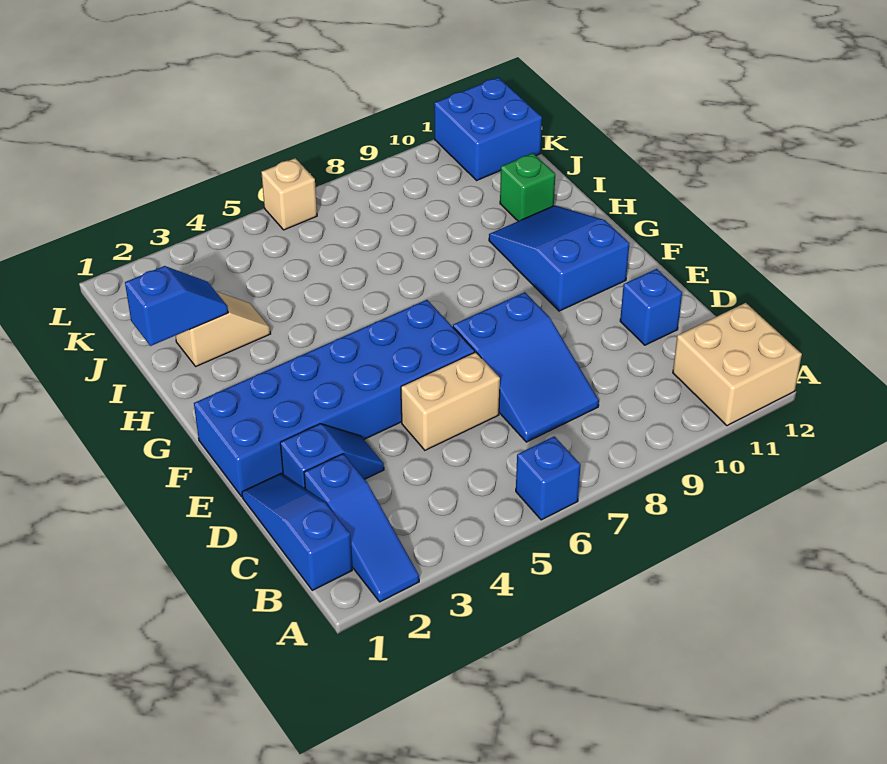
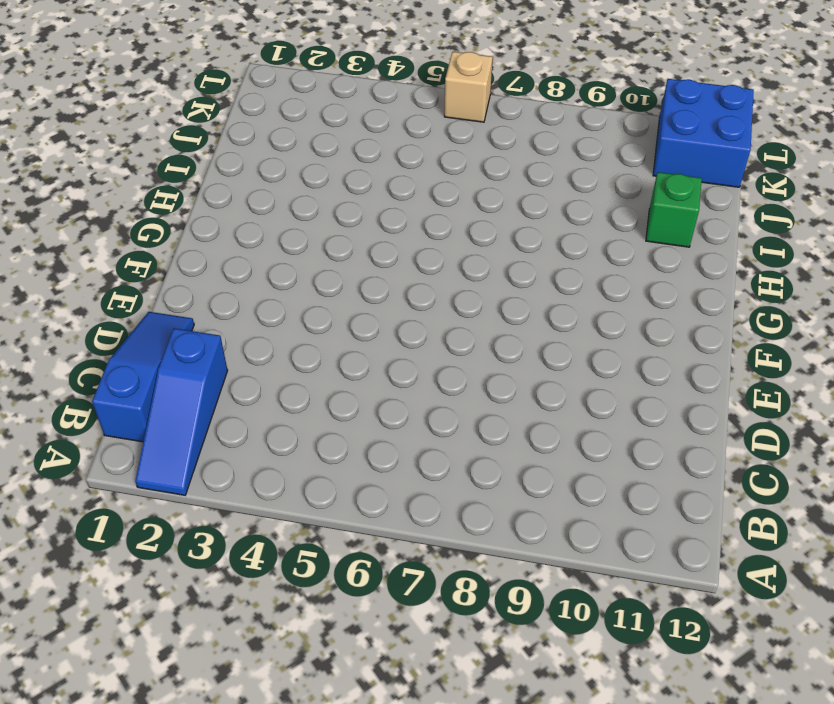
none -> blue brick A6 level 1
none -> tan brick A11:B12 level 1
none -> blue slope C7:E8 level 1 top E

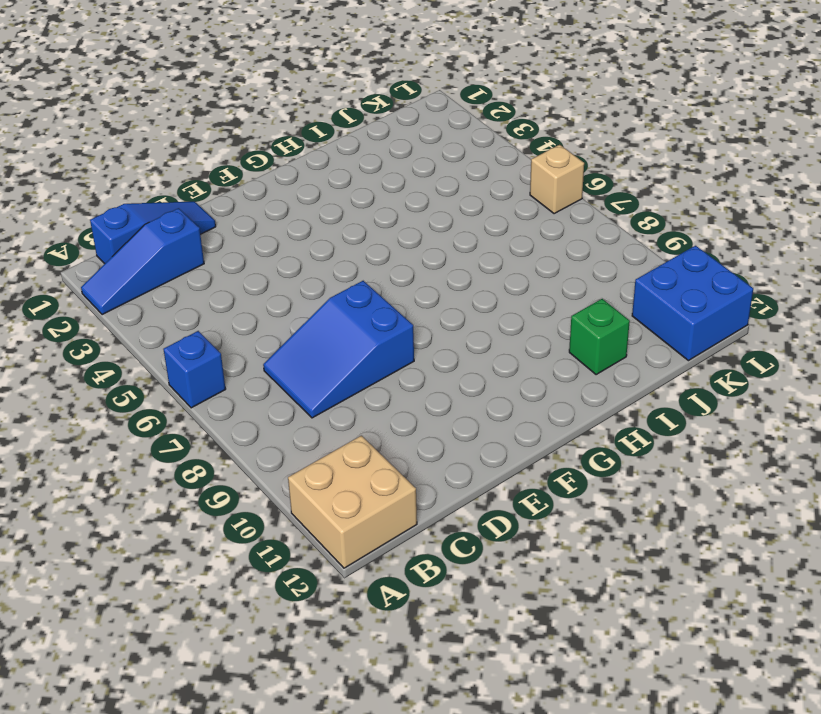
none -> blue slope D2:D3 level 1 top 2
none -> tan brick D5:D6 level 1
none -> blue brick D11 level 1

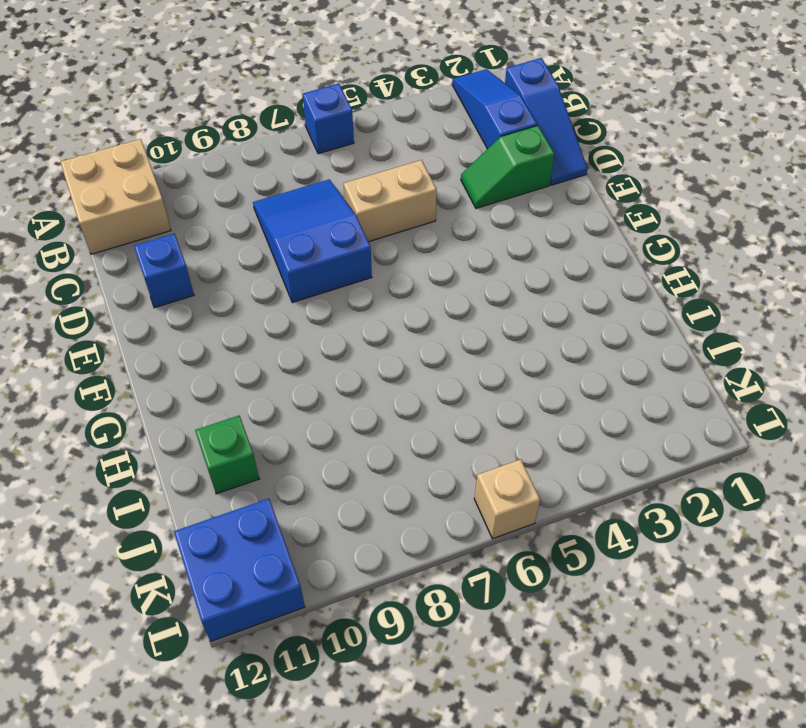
green slope D2:D3 level 1 top 2 -> blue slope D2:D3 level 1 top 2
none -> blue brick E1:F6 level 1
none -> blue slope F10:H11 level 1 top F
none -> tan slope I2:I3 level 1 top 2

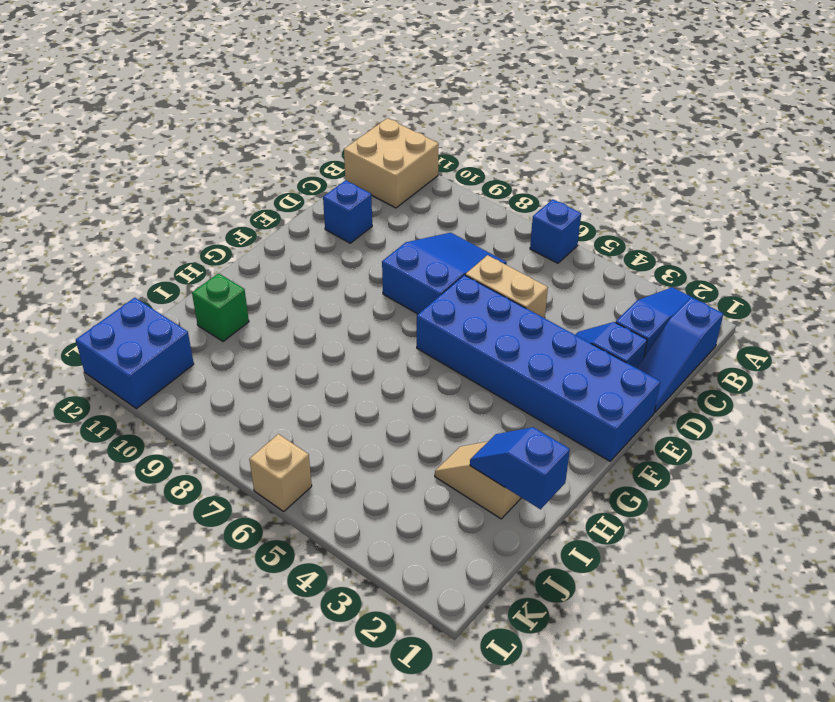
none -> blue slope F10:H11 level 1 top F

